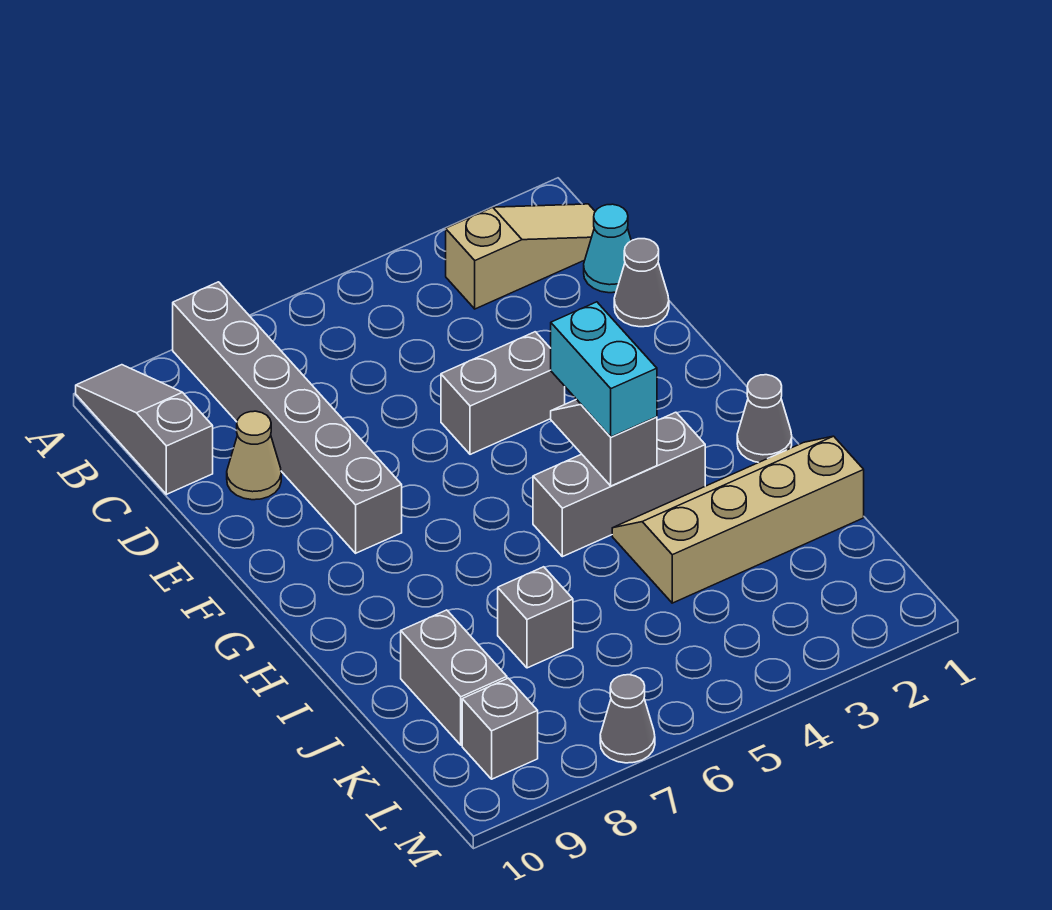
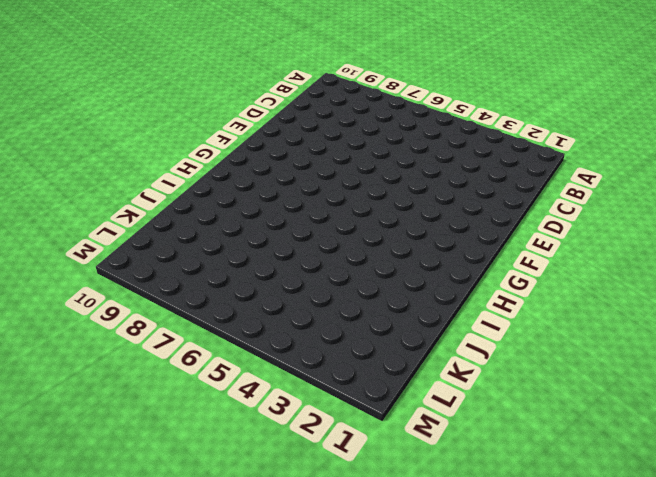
none -> grey brick A8:F8 level 1
none -> grey slope A10:C10 level 1 top C
none -> tan slope B1:B3 level 1 top 3

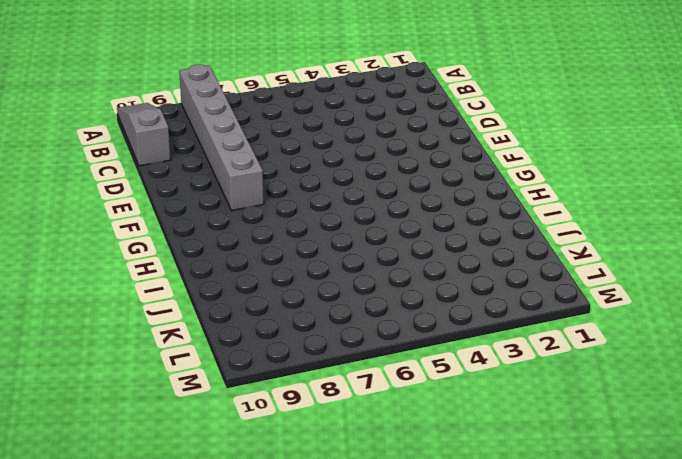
none -> tan slope B1:B3 level 1 top 3
none -> cyan cone C1 level 1
none -> grey cone D1 level 1

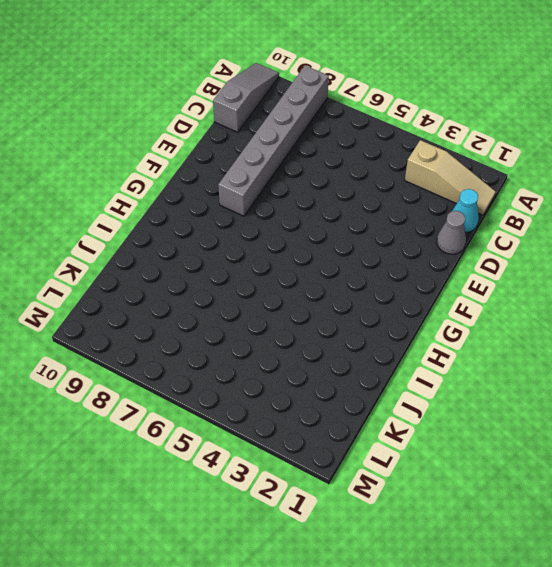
none -> tan cone D9 level 1
none -> grey brick E4:E5 level 1
none -> grey cone H1 level 1

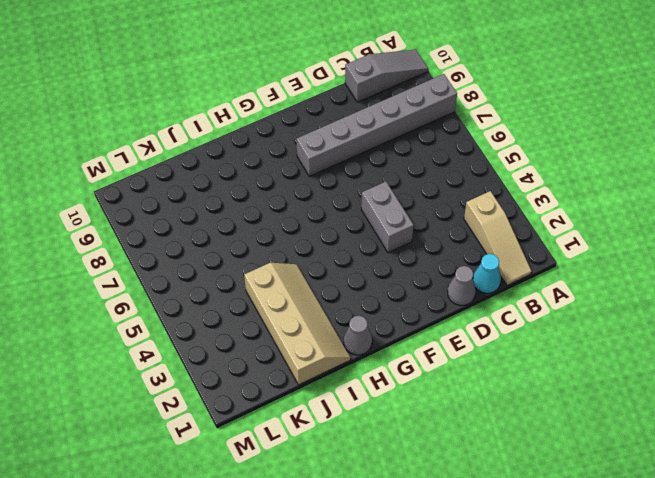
none -> tan cone D9 level 1
none -> grey brick H3:H5 level 1
none -> grey brick J7 level 1

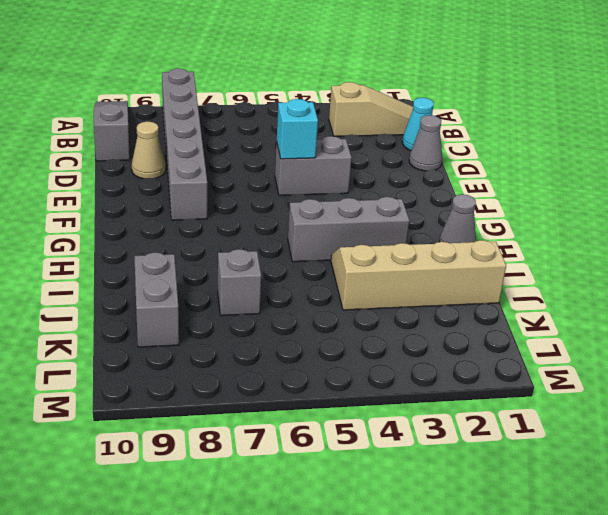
cyan brick E5 level 2 -> none
none -> grey brick L9 level 1
none -> grey cone M7 level 1
none -> grey slope G4:H4 level 2 top H

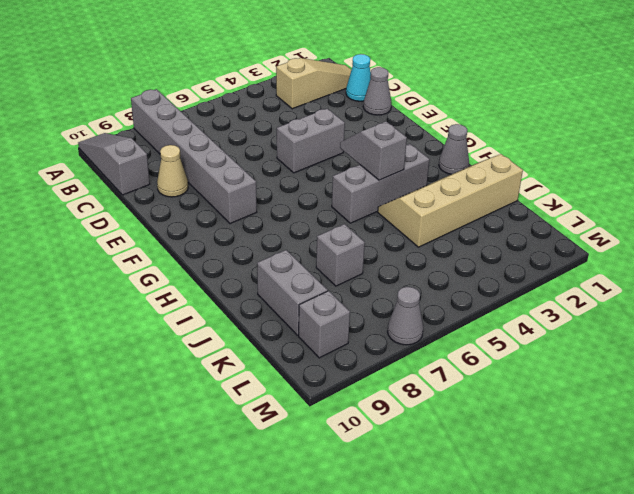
none -> cyan brick G4:H4 level 3

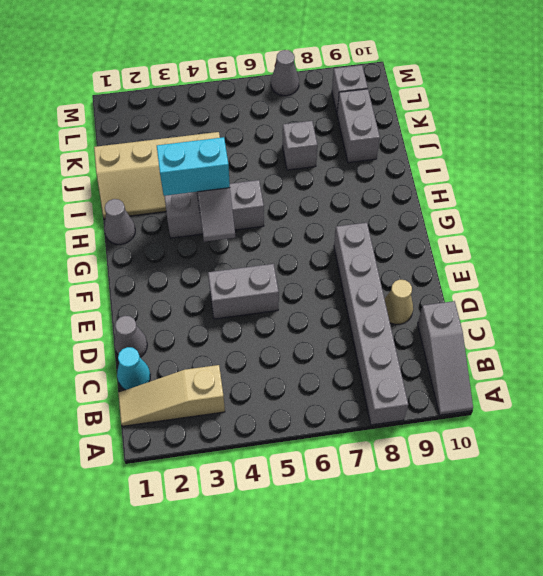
cyan brick H3:H4 level 3 -> cyan brick G4:H4 level 3

